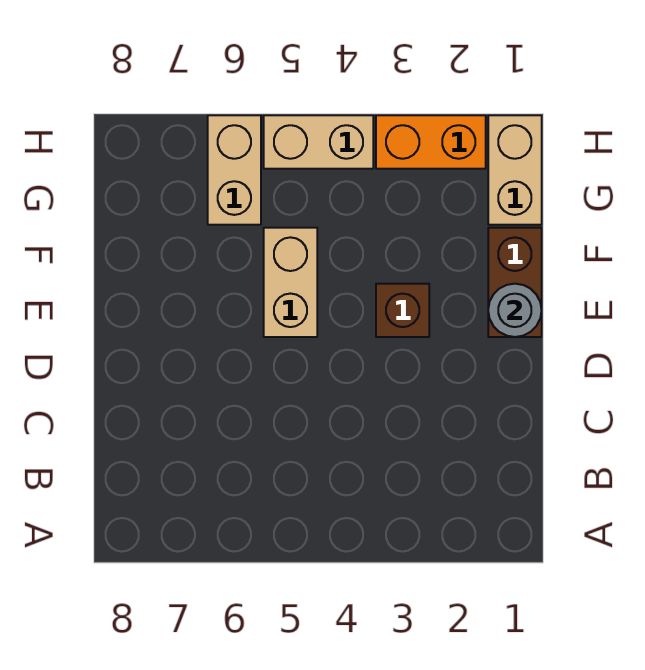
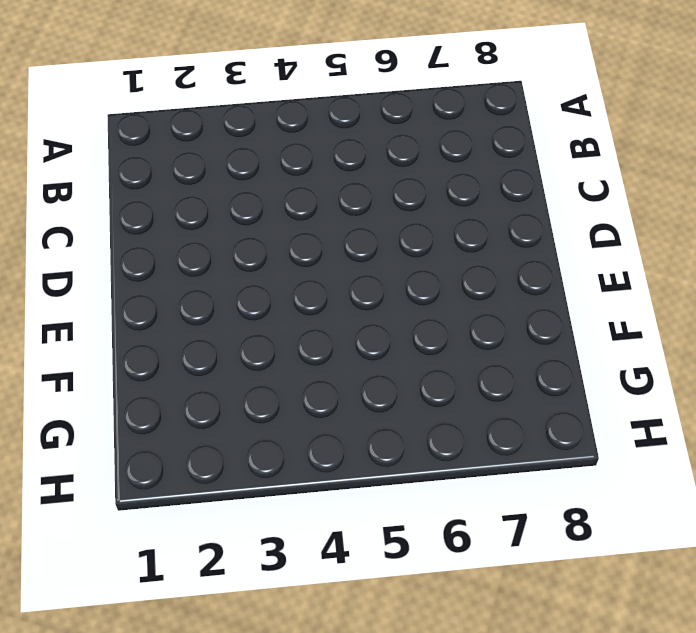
none -> brown brick E1:F1 level 1
none -> brown brick E3 level 1

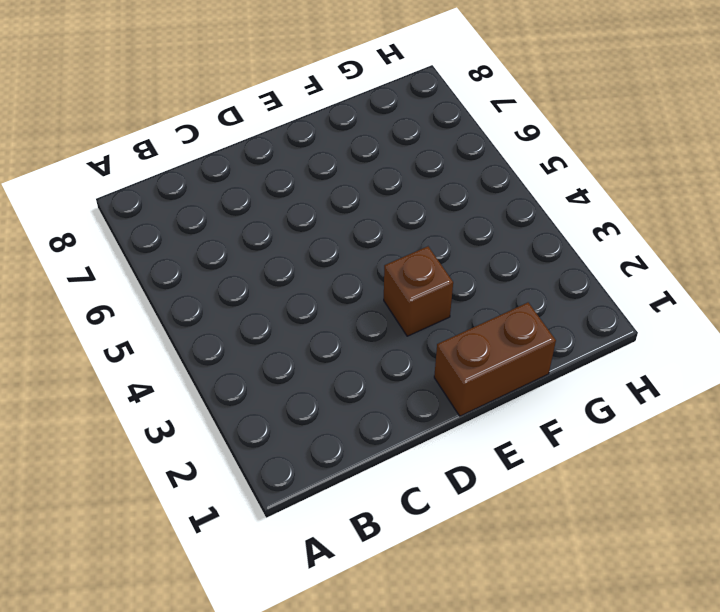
none -> tan brick E5:F5 level 1
none -> tan brick G1:H1 level 1

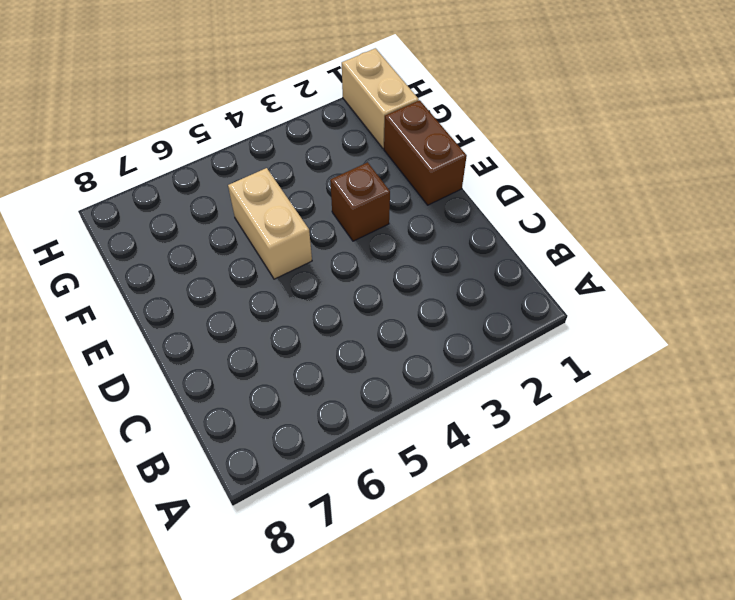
none -> tan brick G6:H6 level 1
none -> orange brick H2:H3 level 1

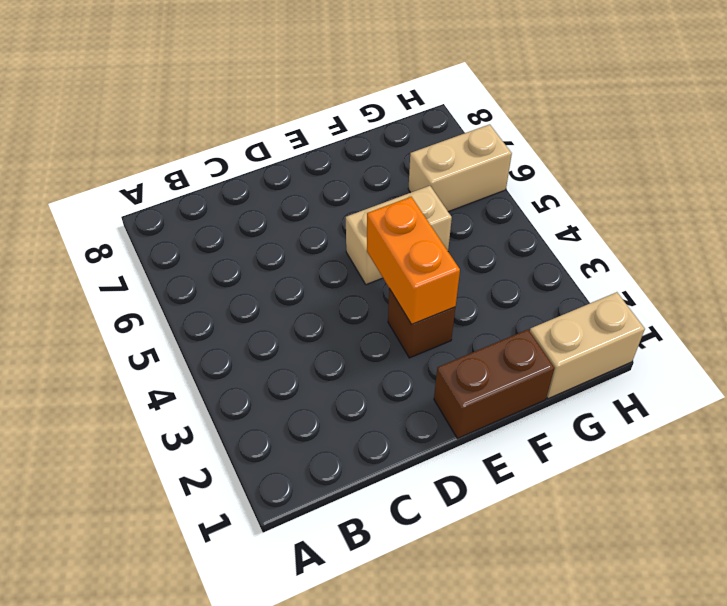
orange brick E3:E4 level 2 -> orange brick H2:H3 level 1
none -> tan brick H4:H5 level 1
none -> grey round brick E1 level 2

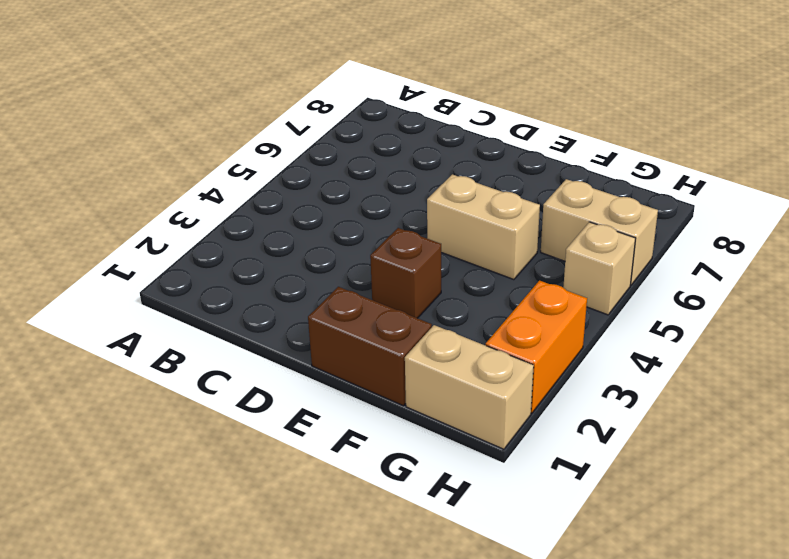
tan brick H5 level 1 -> tan brick H4:H5 level 1
none -> grey round brick E1 level 2

